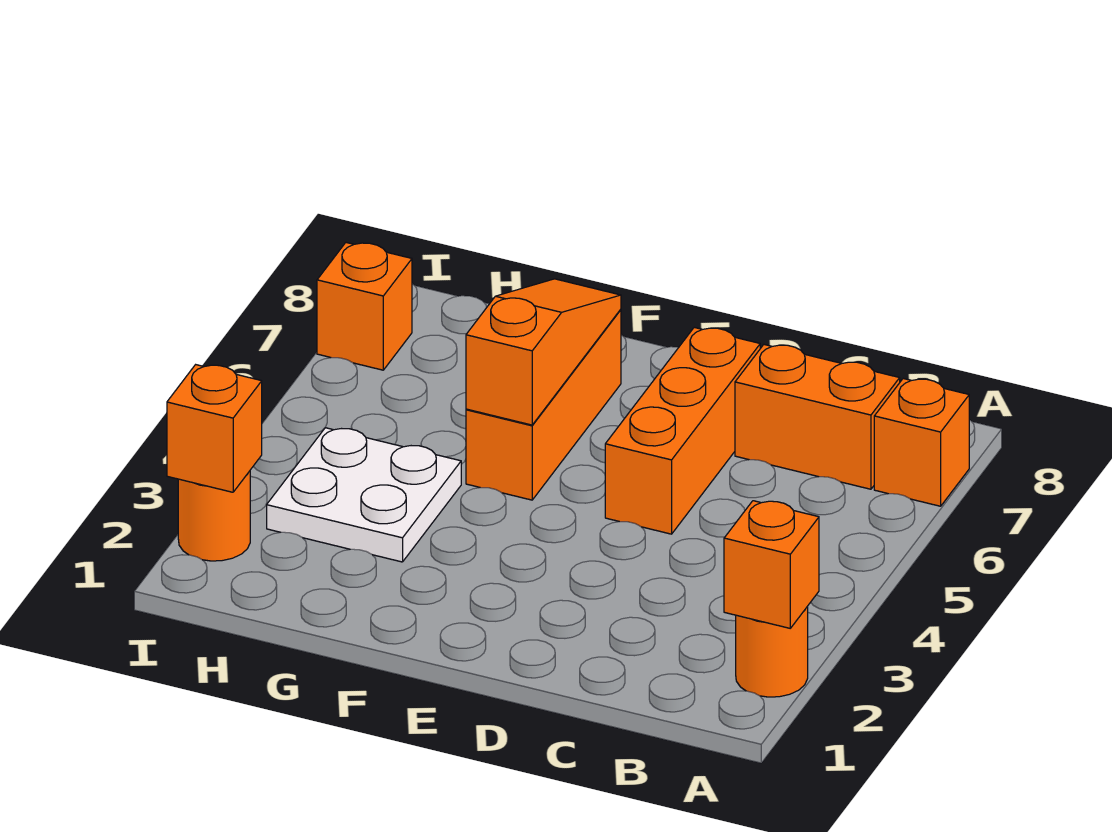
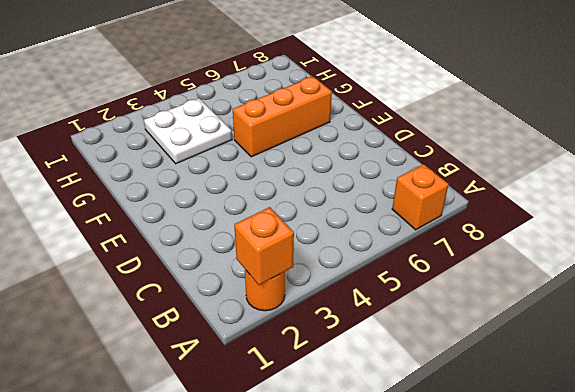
none -> orange brick B7:C7 level 1
none -> orange brick D5:D7 level 1

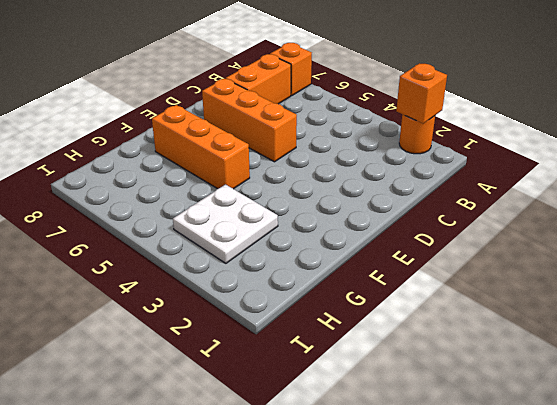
none -> orange round brick I2 level 1
none -> orange brick I7 level 1

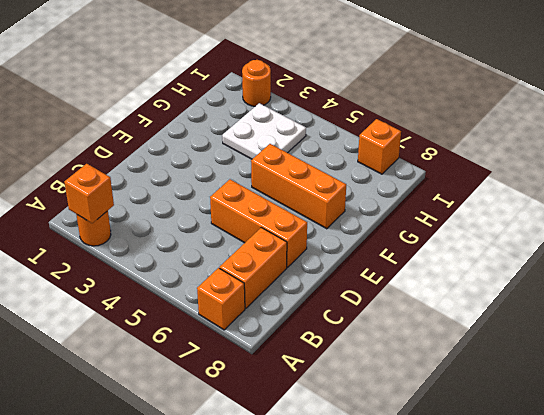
none -> orange slope F5:F7 level 2 top 5
none -> orange brick I2 level 2

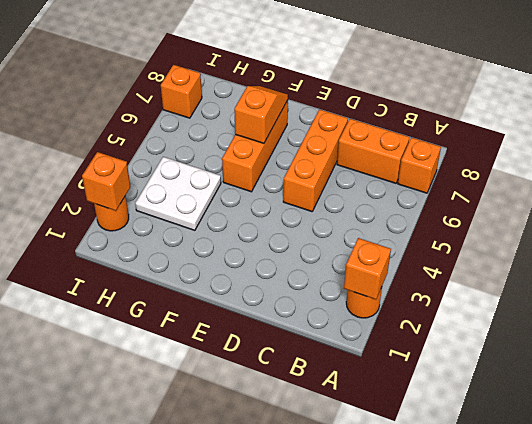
orange slope F6:F7 level 2 top 6 -> orange slope F5:F7 level 2 top 5

